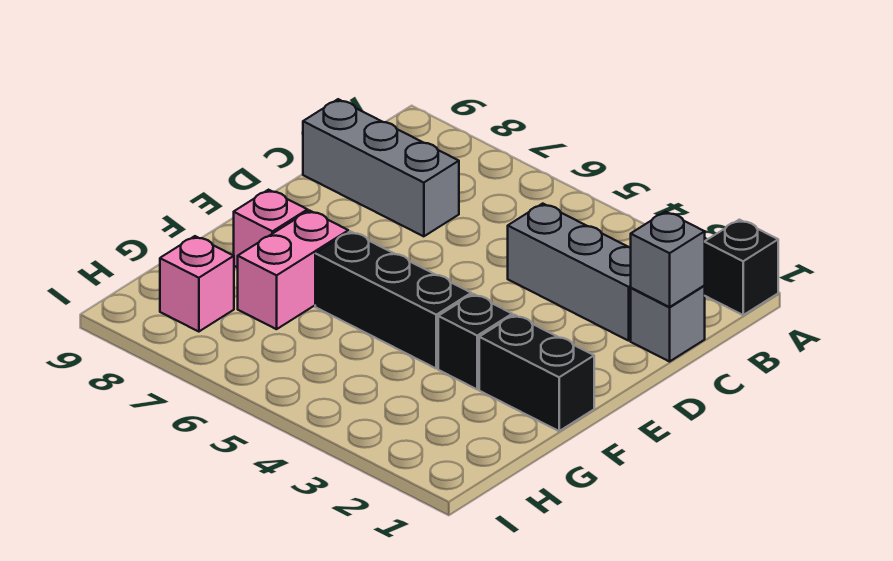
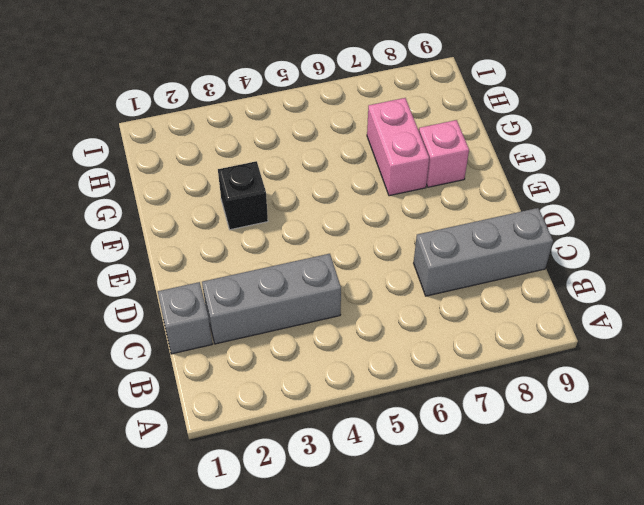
none -> black brick A1 level 1
none -> black brick F1:F2 level 1

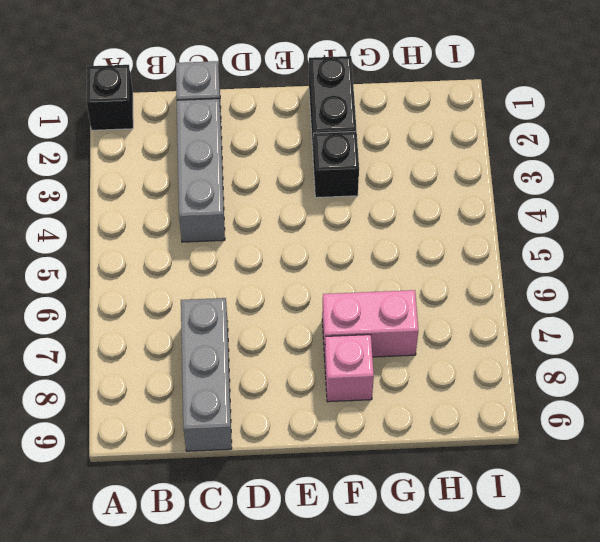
none -> black brick F4:F6 level 1
none -> pink brick H8 level 1

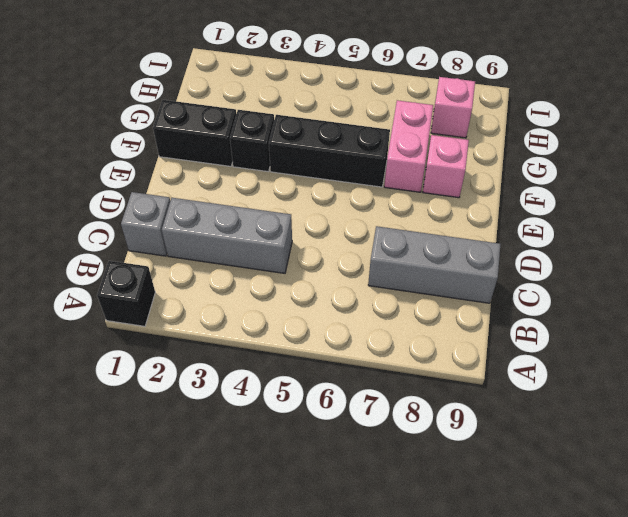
none -> grey brick C1 level 2

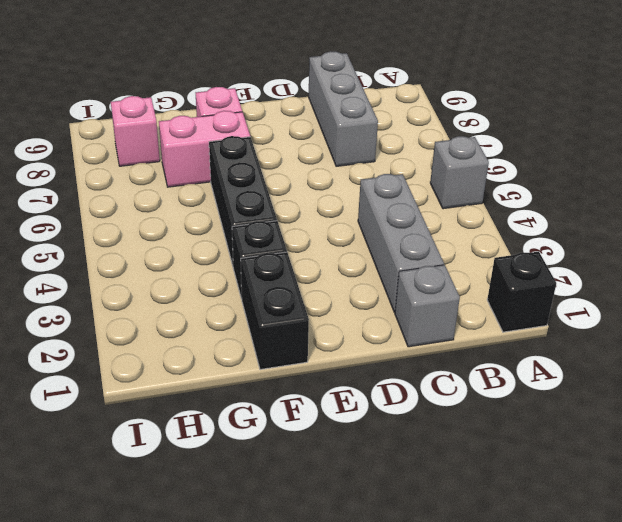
grey brick A5 level 1 -> grey brick C1 level 2

